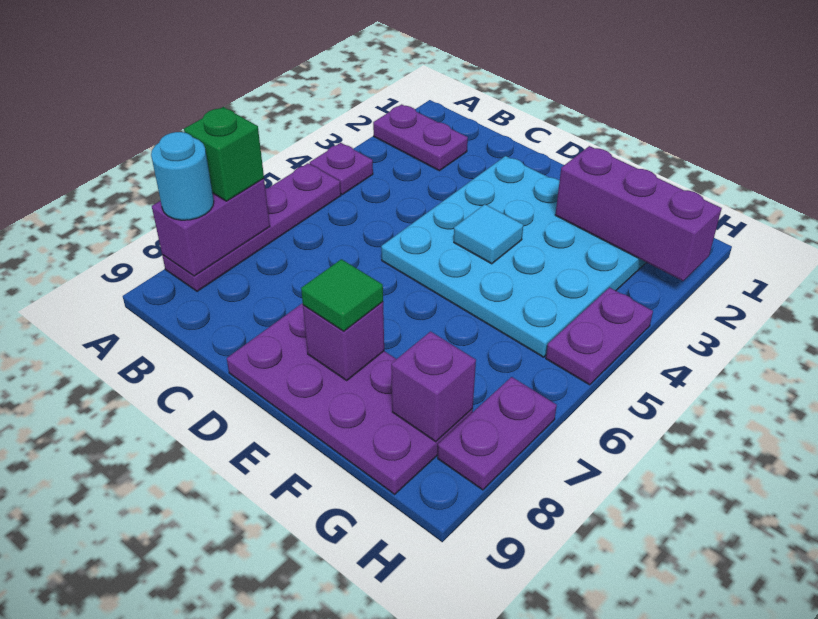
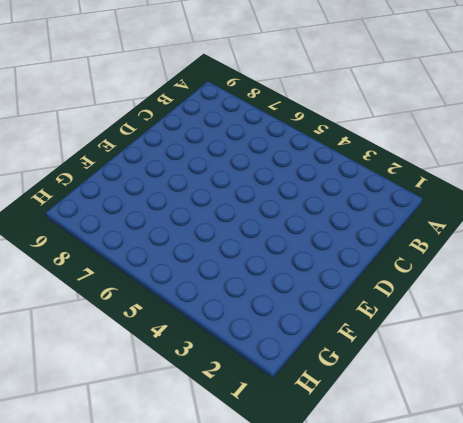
none -> purple plate A2:B2 level 1
none -> purple plate A4 level 1
none -> purple plate A5:A8 level 1

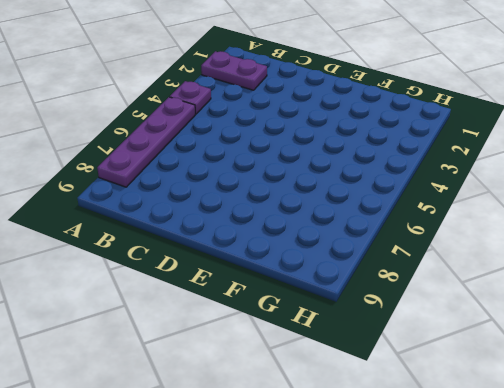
none -> cyan plate D2:G5 level 1
none -> purple plate D8:G9 level 1
none -> purple plate H4:H5 level 1

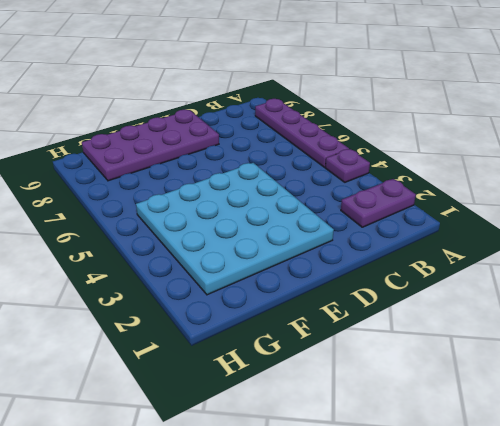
none -> purple plate H4:H5 level 1
none -> purple plate H7:H8 level 1
none -> purple brick A7:A8 level 2

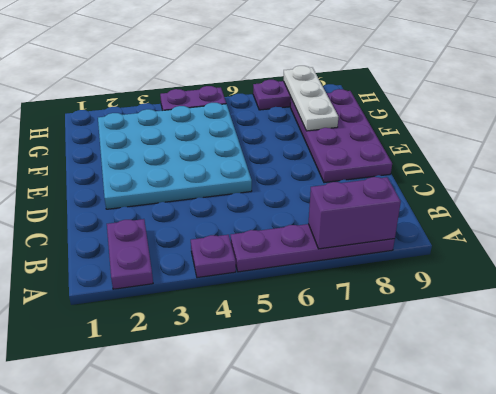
white plate F8:H8 level 2 -> purple brick G8 level 2
none -> cyan tile E4 level 2
none -> purple brick E8 level 2
none -> purple brick F2:H2 level 2

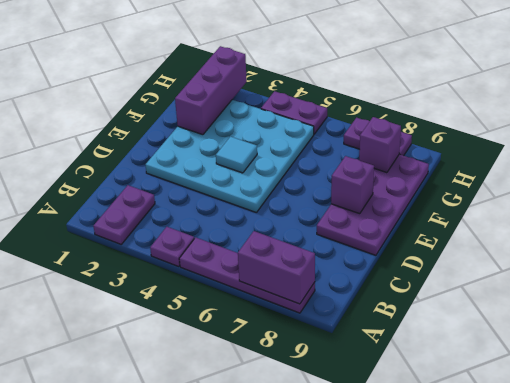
none -> green brick A7 level 3
none -> cyan round brick A8 level 3
none -> green tile E8 level 3

